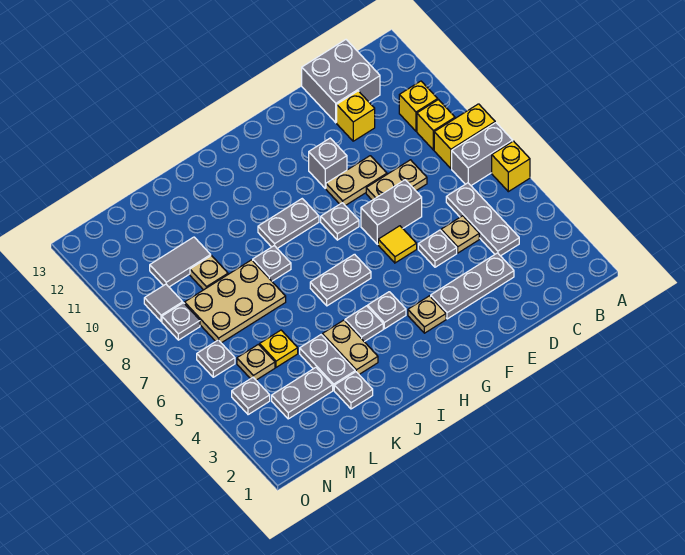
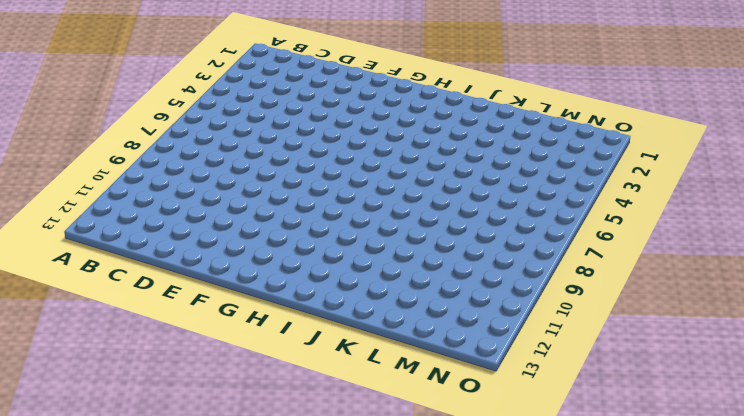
none -> yellow brick A6 level 1
none -> grey brick A7:B7 level 1
none -> yellow brick A8:B8 level 1
none -> yellow brick B9 level 1

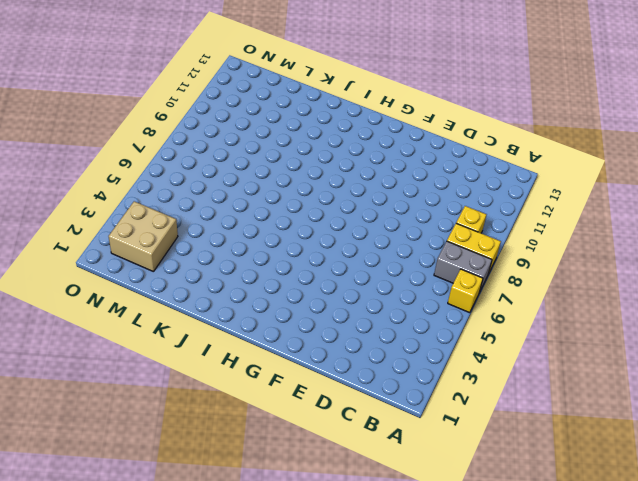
tan brick M2:N3 level 1 -> grey plate L3:M3 level 1
none -> yellow brick B10 level 1
none -> grey plate C4:C6 level 1
none -> grey brick C12:D13 level 1
none -> grey plate D3:F3 level 1

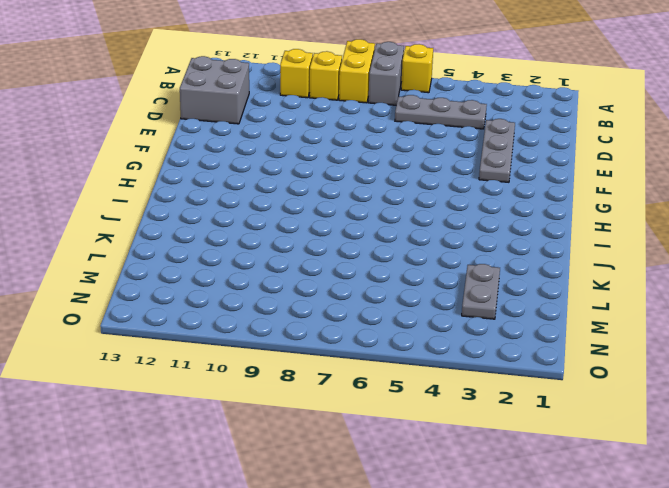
none -> tan plate D5 level 1
none -> tan plate D8:E8 level 1
none -> yellow brick D11 level 1
none -> grey plate E5 level 1

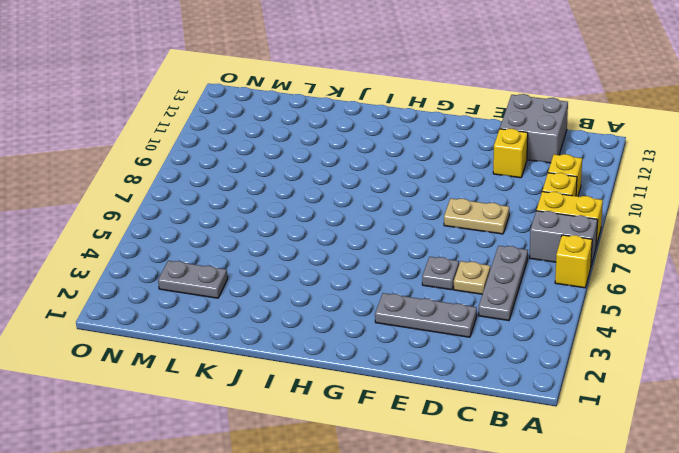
none -> grey brick E7:F7 level 1
none -> tan plate E9:F9 level 1
none -> yellow tile F6 level 1
none -> grey brick F10 level 1

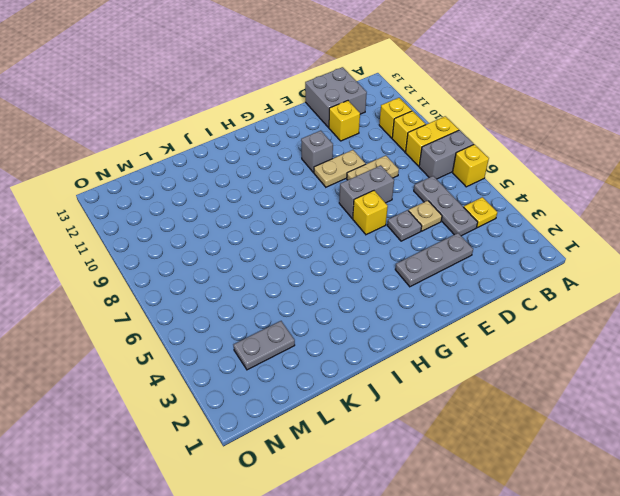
yellow plate B4 level 1 -> yellow plate L5 level 1
yellow brick F6 level 1 -> yellow tile F6 level 1
none -> tan plate G3 level 1
none -> grey plate G8 level 1
none -> grey plate H4 level 1
none -> grey plate H6:I6 level 1

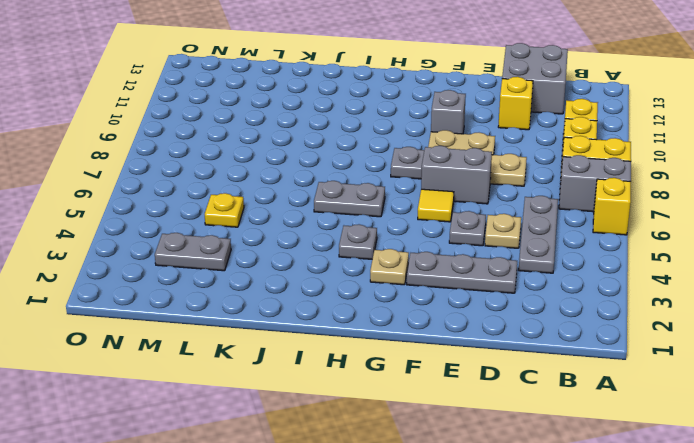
none -> grey plate H9:I9 level 1
none -> grey plate I4 level 1
none -> tan plate J3:J4 level 1
none -> grey plate J8 level 1

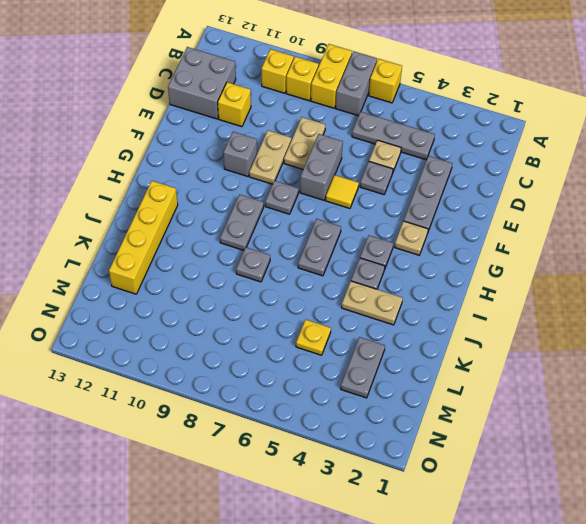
yellow brick I12:L12 level 1 -> none
none -> grey plate K2 level 1
none -> grey plate K3:K4 level 1
none -> tan plate K7:M8 level 1
none -> tan plate L9 level 1

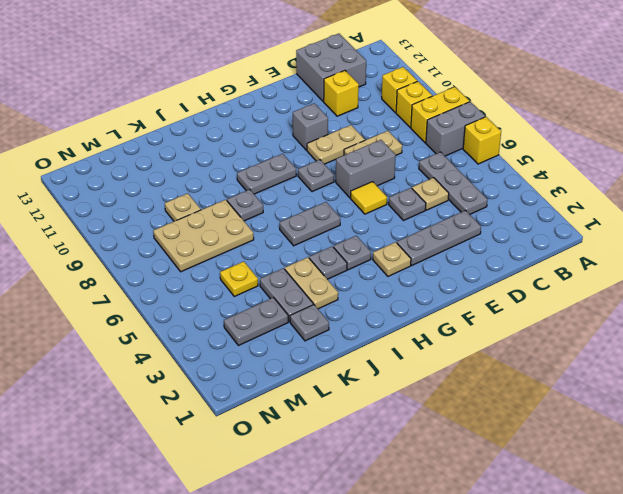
none -> grey tile L10:M10 level 1
none -> tan plate M5 level 1
none -> grey plate N4 level 1
none -> grey plate N6 level 1

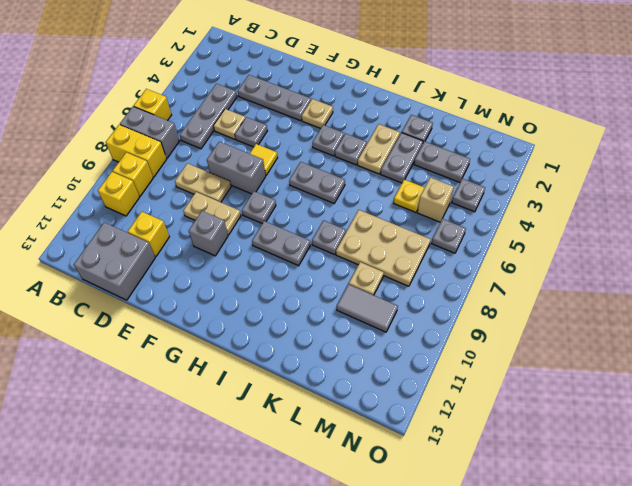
tan brick M5 level 1 -> tan plate M5 level 1
none -> grey plate N8 level 1
none -> grey tile N9 level 1

